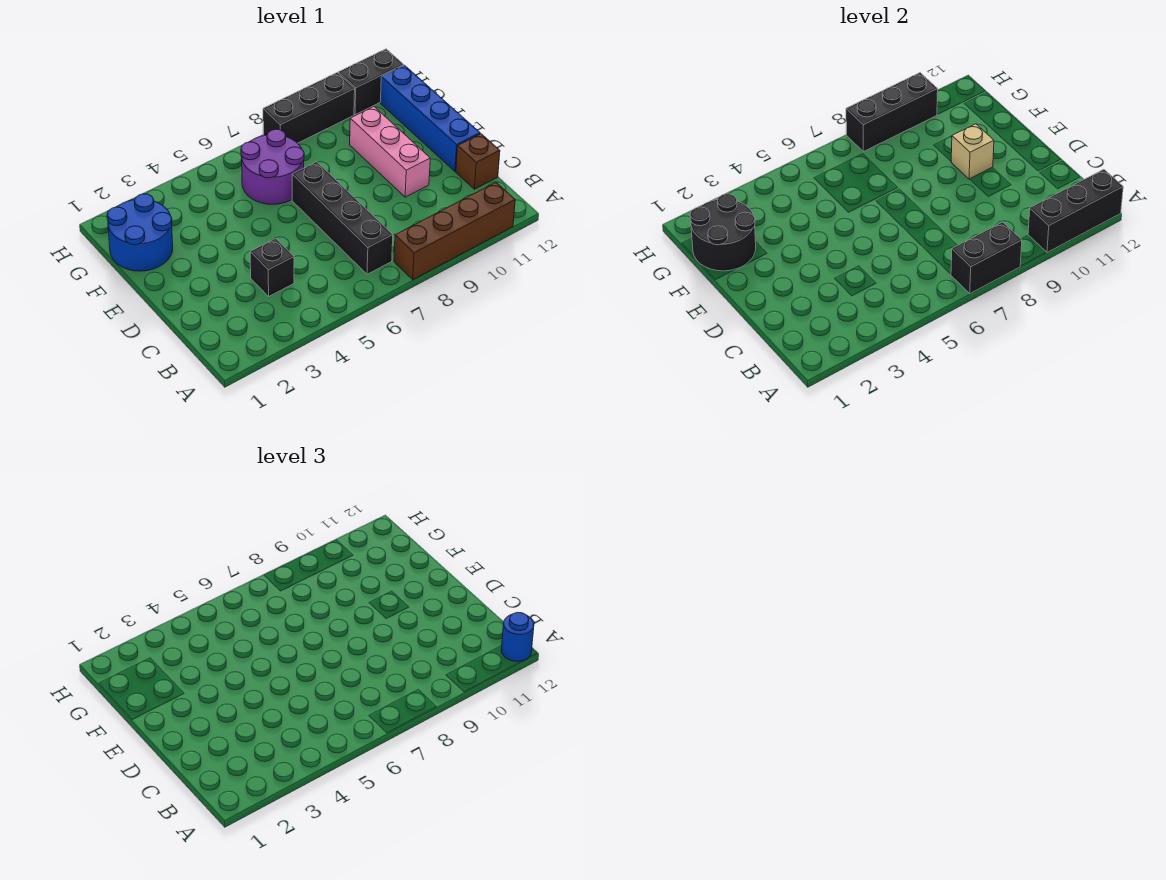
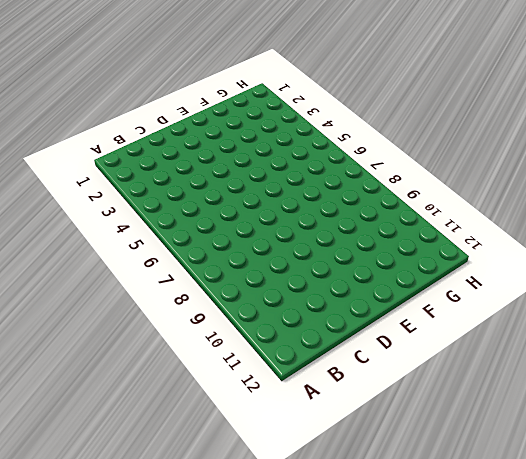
none -> brown brick A8:A11 level 1
none -> black brick B7:E7 level 1
none -> black brick C4 level 1

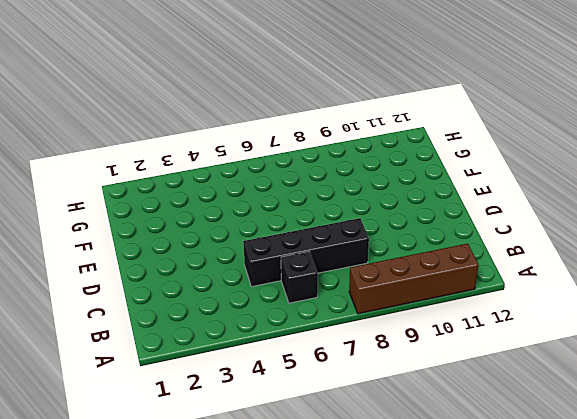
black brick B6 level 1 -> black brick C4 level 1
black brick C5:C8 level 1 -> black brick B7:E7 level 1
none -> brown brick C12 level 1
none -> pink brick D10:F10 level 1
none -> blue brick D12:G12 level 1

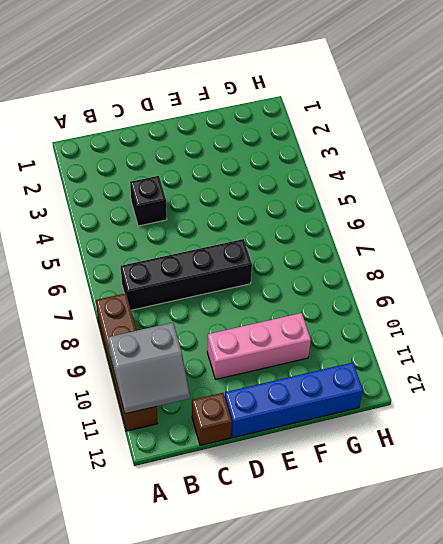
grey slope A10:B11 level 2 top 10 -> black brick A10:A12 level 2
none -> blue round brick F1:G2 level 1
none -> purple round brick F6:G7 level 1
none -> black brick H8:H10 level 1

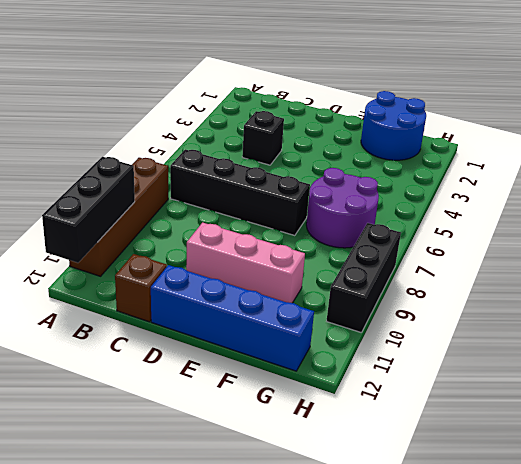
none -> black brick H11:H12 level 1
none -> black brick A7:A8 level 2
none -> tan brick E10 level 2

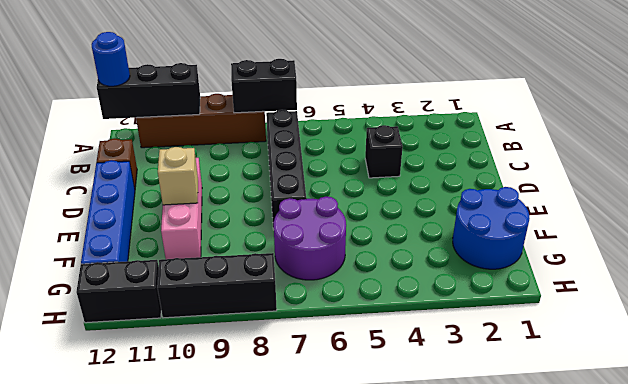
none -> black round brick F1:G2 level 2
none -> black brick H8:H10 level 2

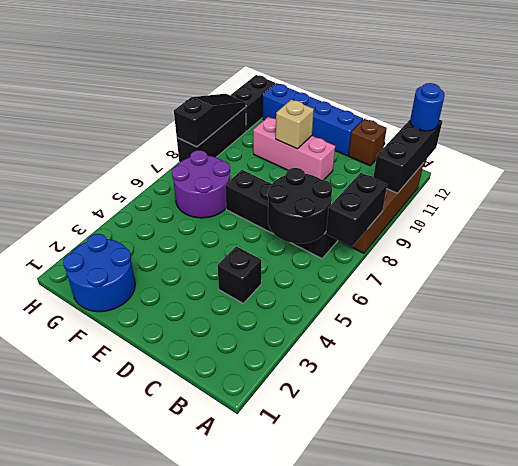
black round brick B6:C7 level 2 -> black round brick F1:G2 level 2
black slope H8:H10 level 2 top 8 -> black brick H8:H10 level 2

